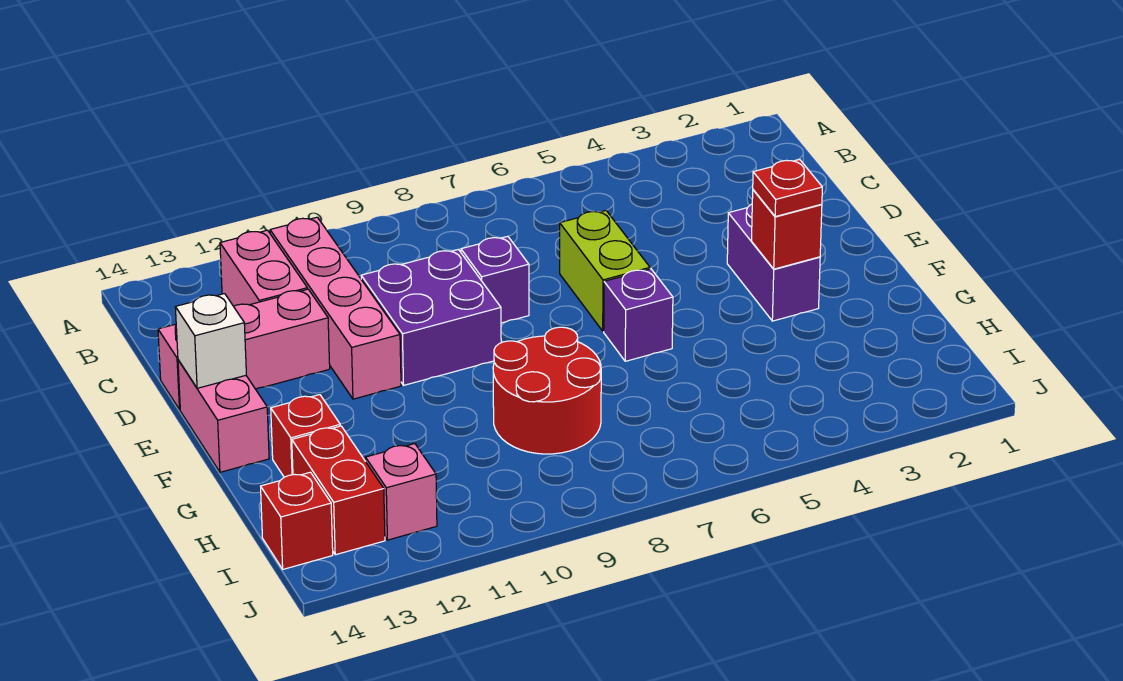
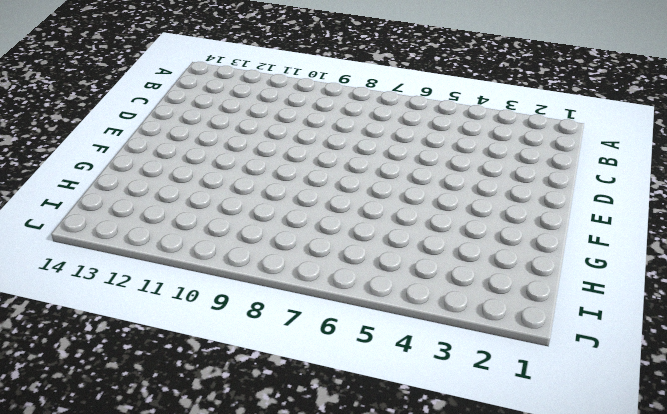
none -> pink brick B11:E11 level 1
none -> pink brick B12:C12 level 1
none -> lime brick D6:E6 level 1

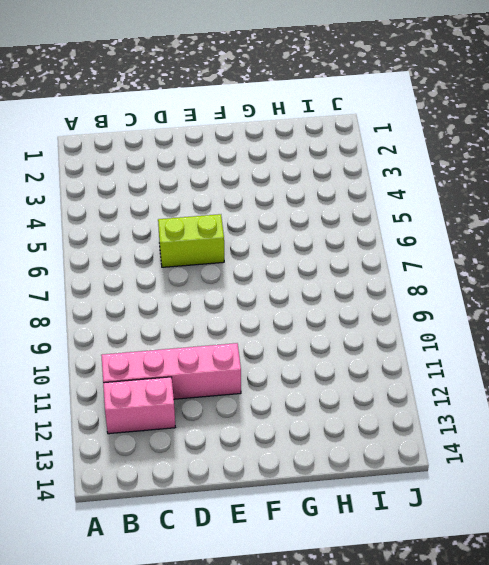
none -> purple brick D8 level 1
none -> purple brick D9:E10 level 1
none -> pink brick D12:D14 level 1

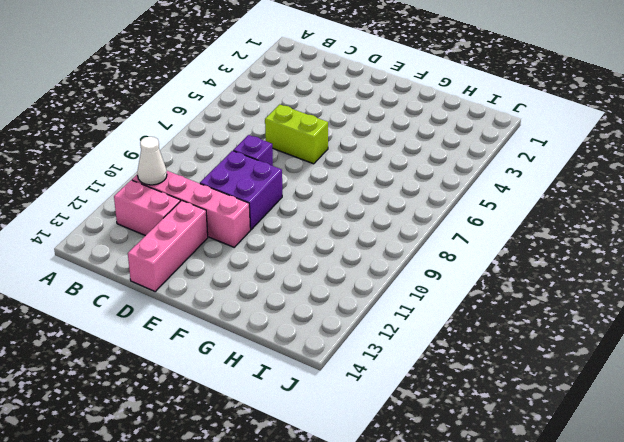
white cone B11 level 2 -> none
none -> purple brick E3:F3 level 1
none -> pink brick E14:F14 level 1
none -> purple brick F6 level 1

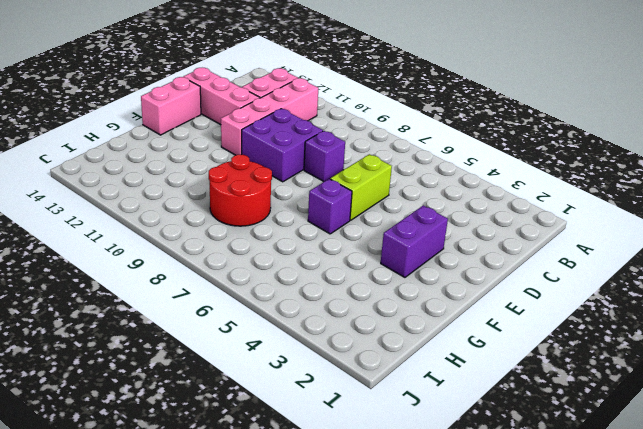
none -> red brick G13 level 1
none -> red brick H13:I13 level 1
none -> pink brick I12 level 1

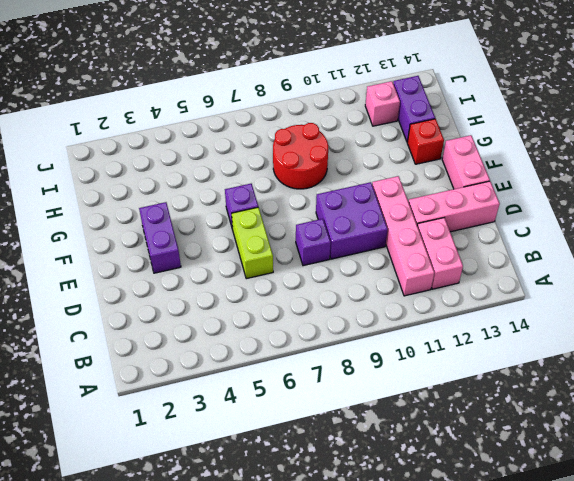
purple brick H13:I13 level 1 -> red brick H13:I13 level 1
none -> red brick I14 level 1
none -> white brick E14 level 2
none -> red brick F3 level 2

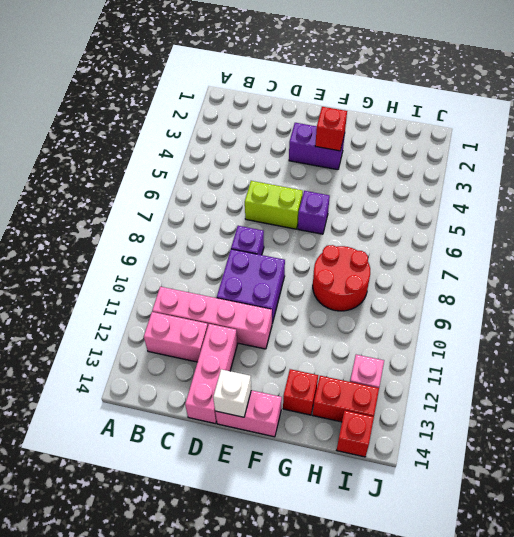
none -> red plate F3 level 3

